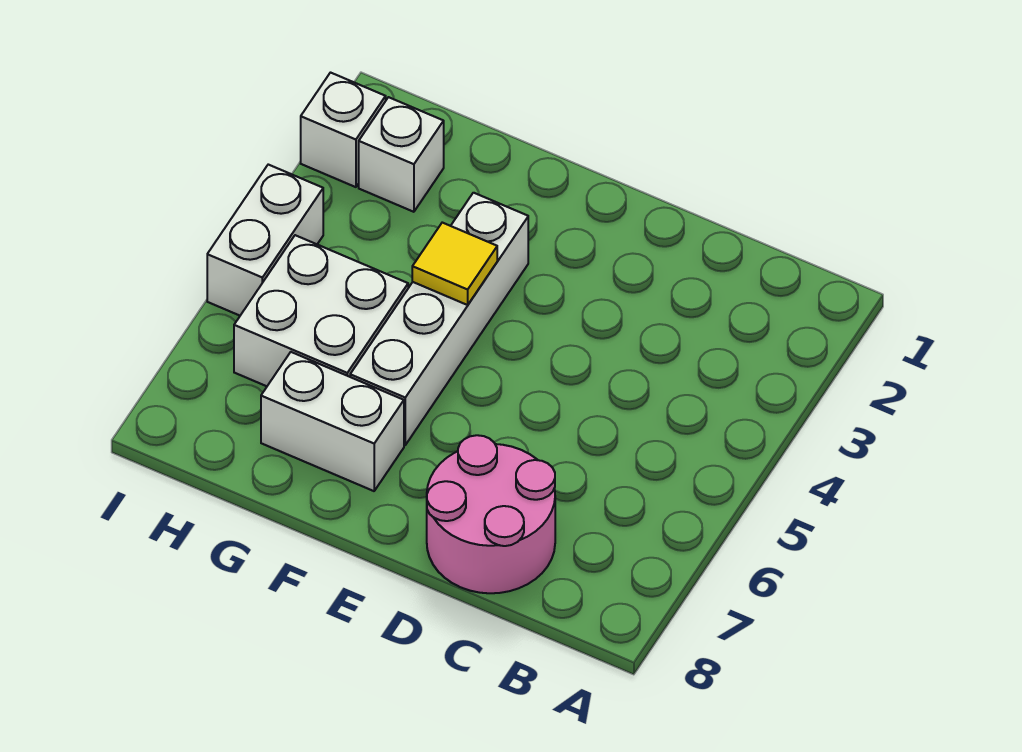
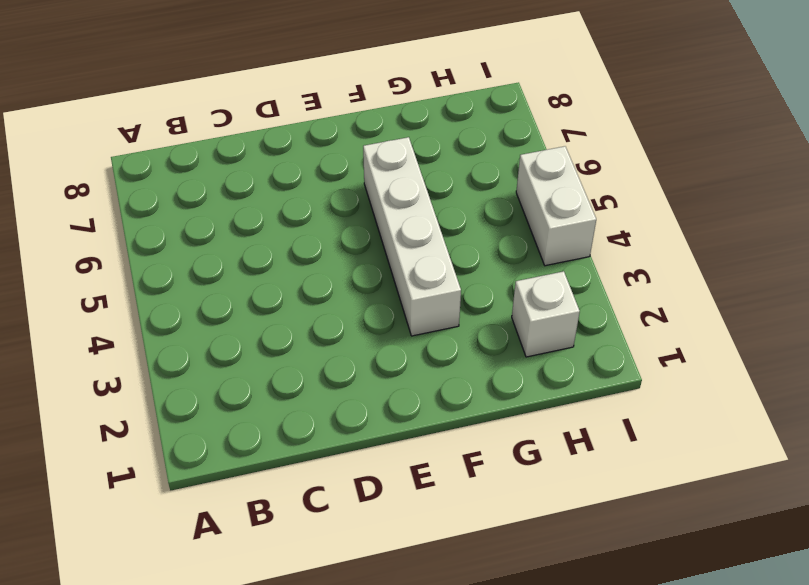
none -> pink round brick C7:D8 level 1
none -> white brick F7:G7 level 1

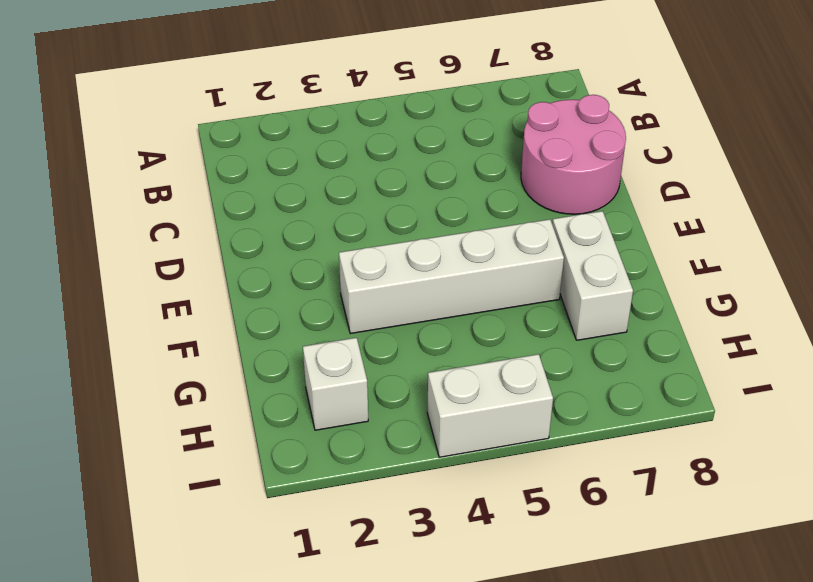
none -> white brick G5:H6 level 1
none -> white brick I2 level 1

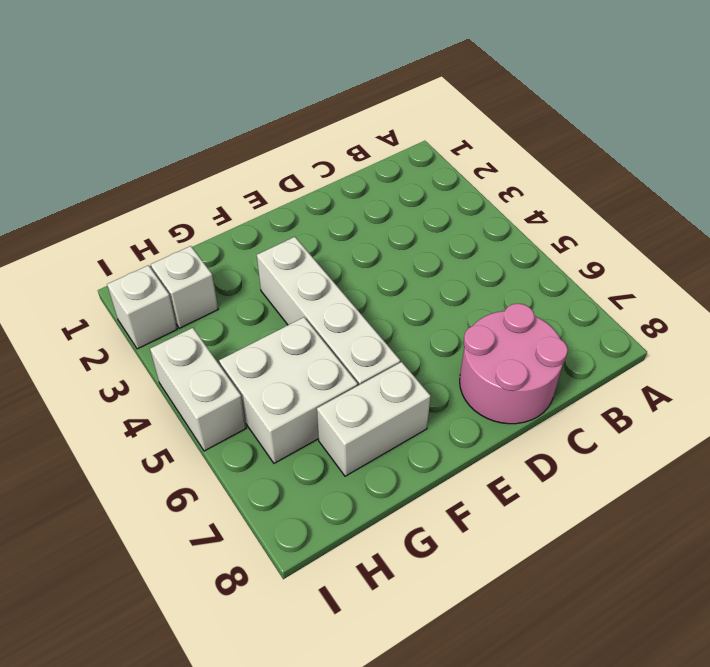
none -> yellow tile F4 level 2

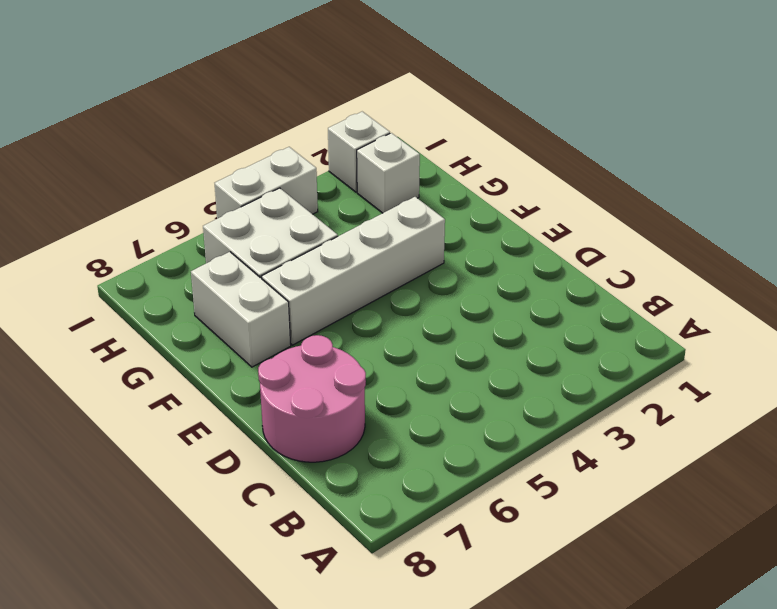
none -> yellow tile F4 level 2

